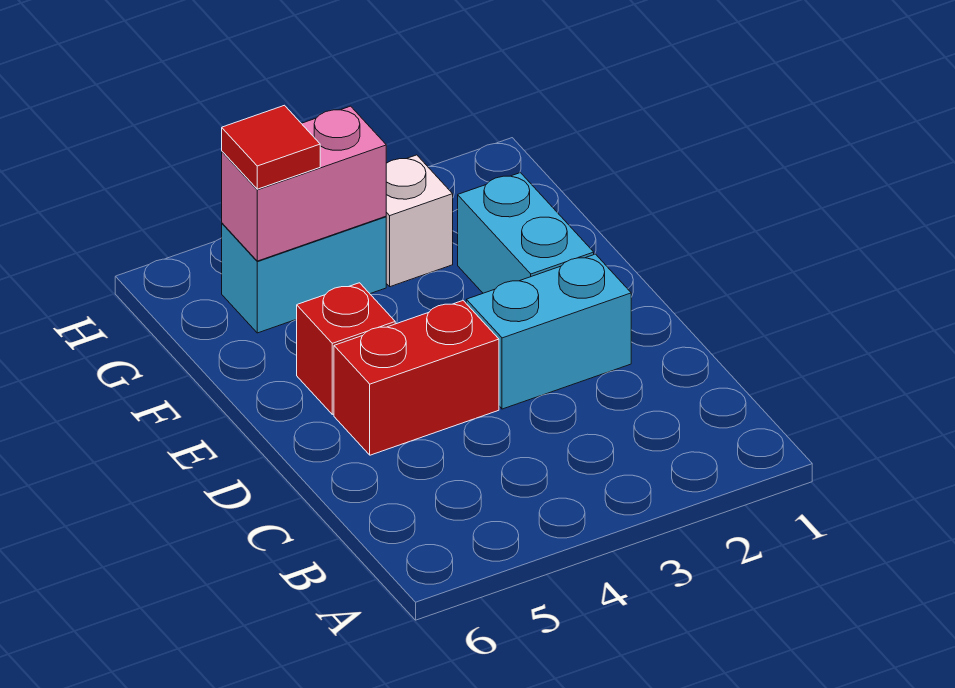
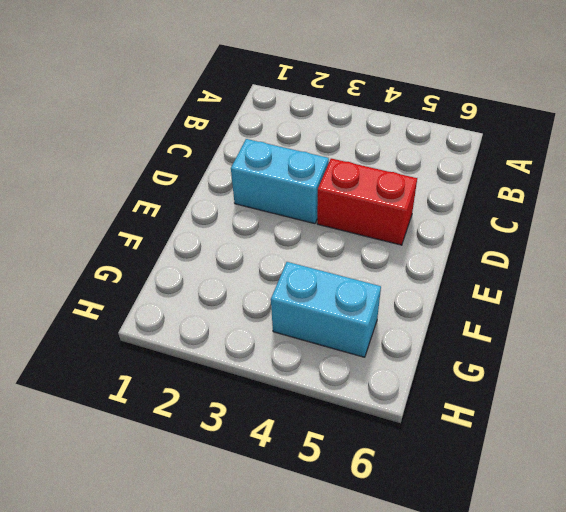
none -> cyan brick E2:F2 level 1
none -> red brick E5 level 1

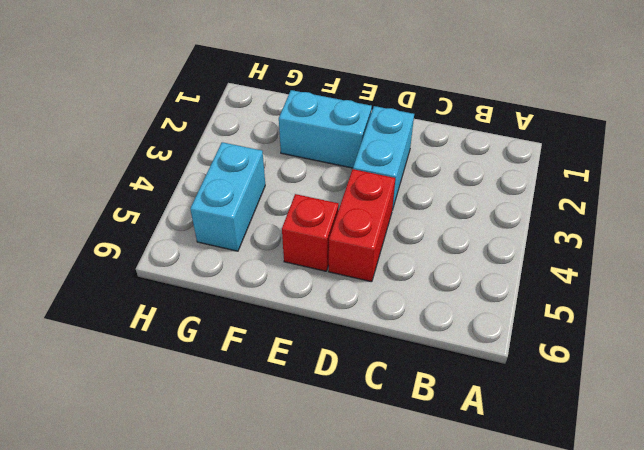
none -> white brick G3 level 1
none -> pink brick G4:G5 level 2

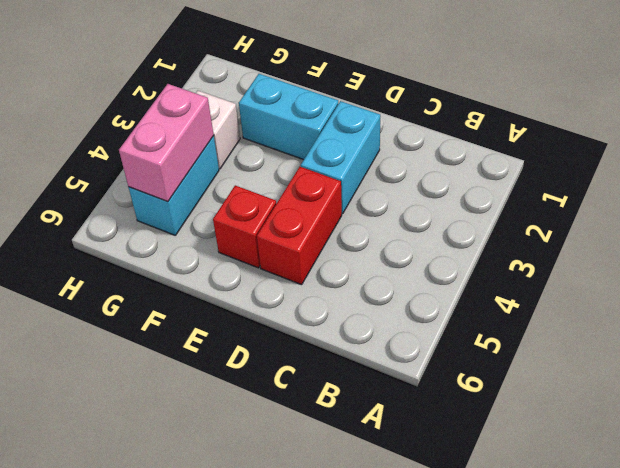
none -> red tile G5 level 3

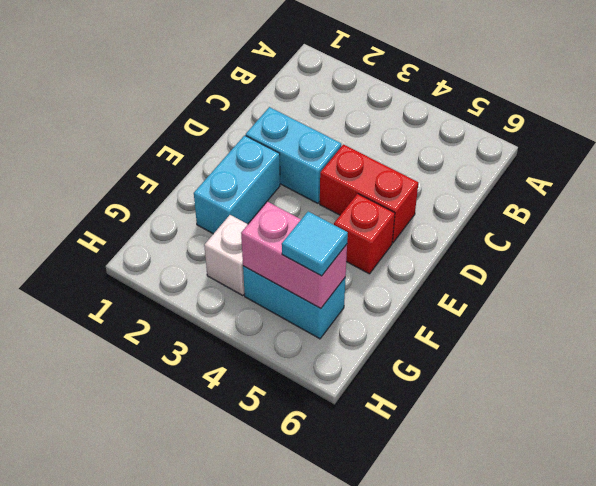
cyan tile G5 level 3 -> red tile G5 level 3

